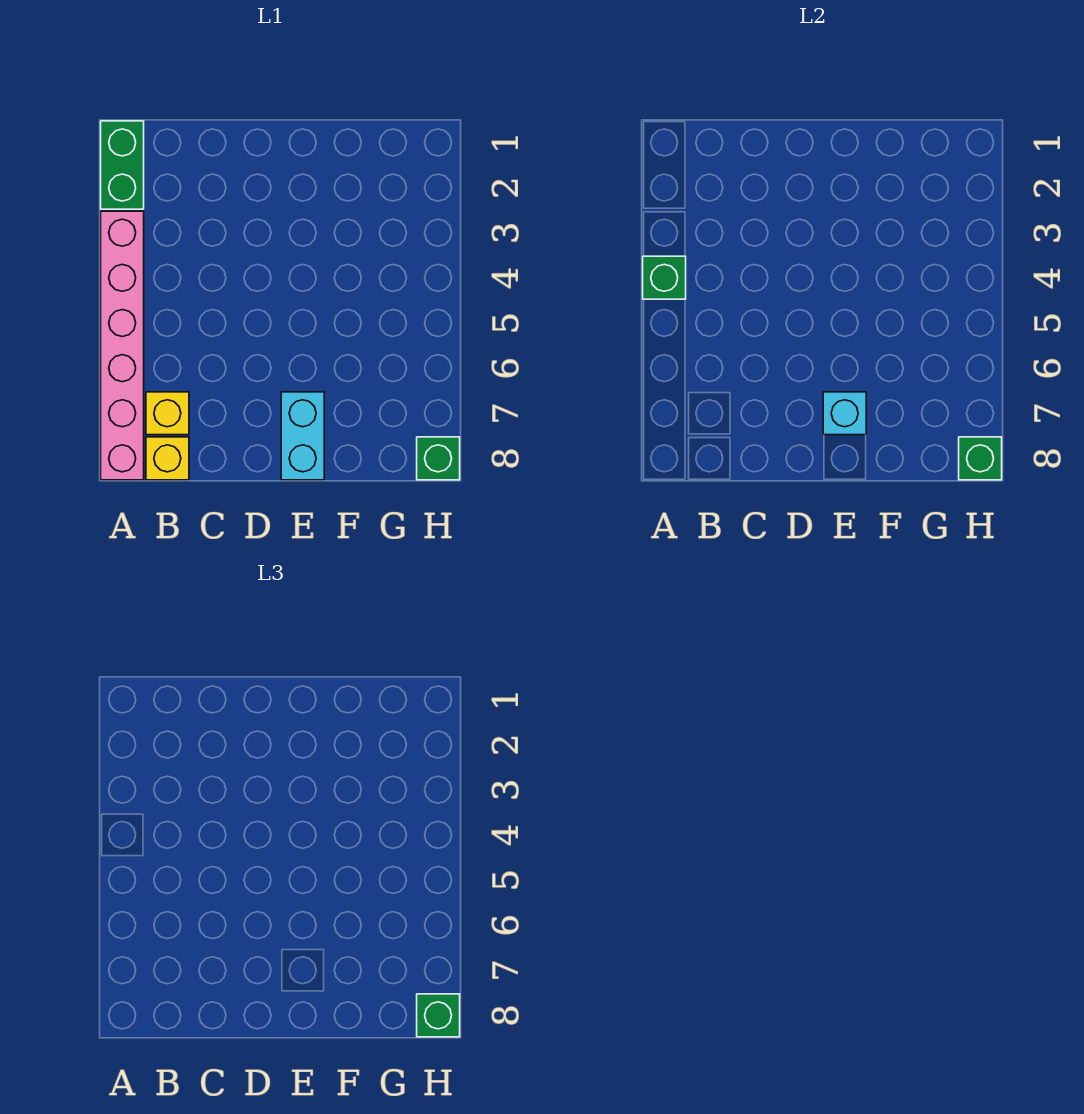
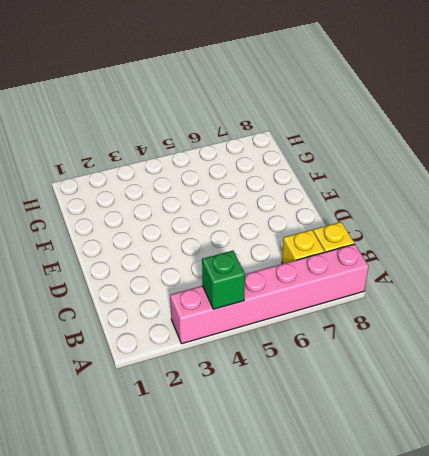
none -> green brick A1:A2 level 1
none -> cyan brick E7:E8 level 1

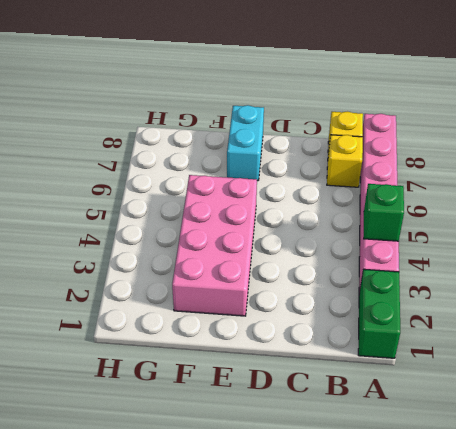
pink brick E2:F5 level 1 -> none
none -> green brick H8 level 1
none -> cyan brick E7 level 2

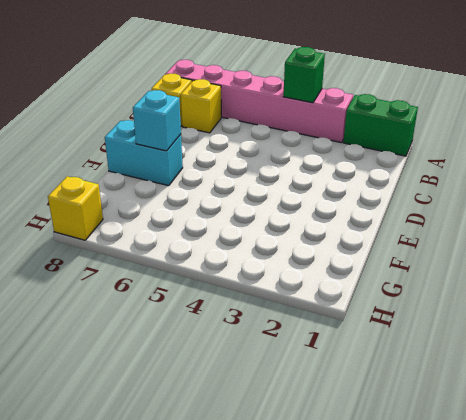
yellow brick H8 level 1 -> green brick H8 level 1
none -> green brick H8 level 2
none -> green brick H8 level 3

